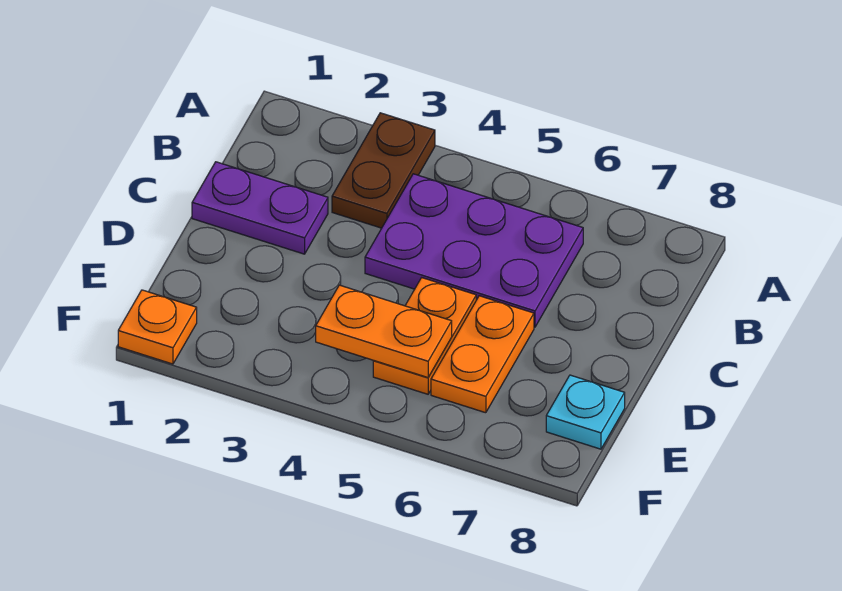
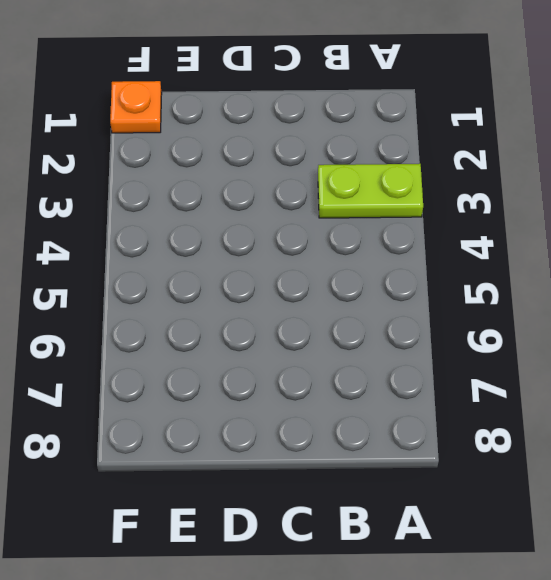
lime plate A3:B3 level 1 -> brown plate A3:B3 level 1
none -> purple plate B4:C6 level 1
none -> purple plate C1:C2 level 1

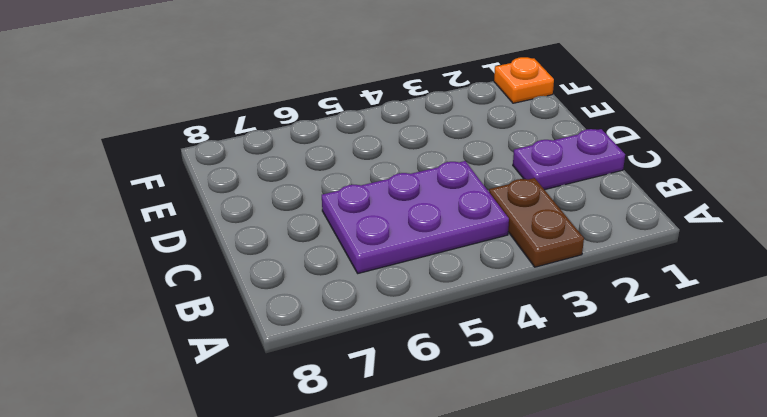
none -> orange plate D5:E5 level 1
none -> orange plate D6:E6 level 1

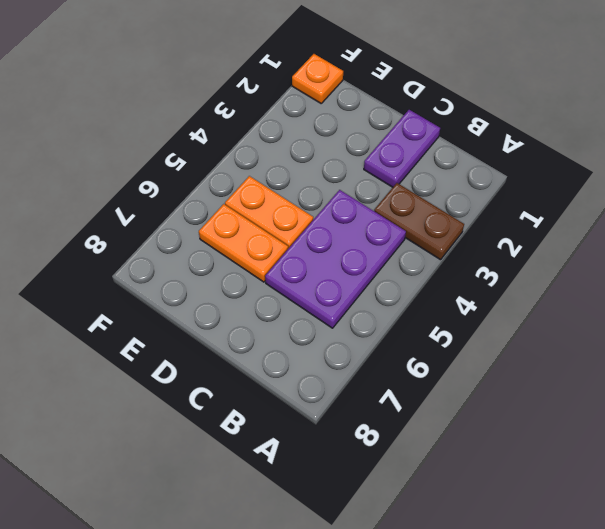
none -> cyan plate E8 level 1
none -> orange plate E4:E5 level 2

